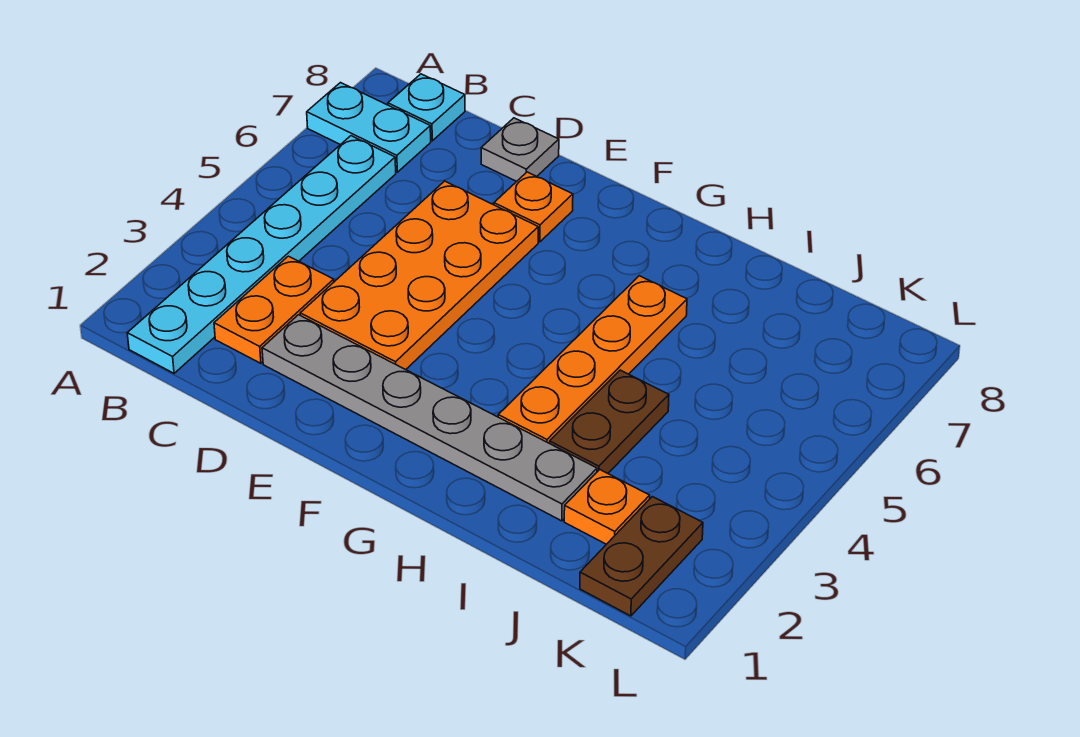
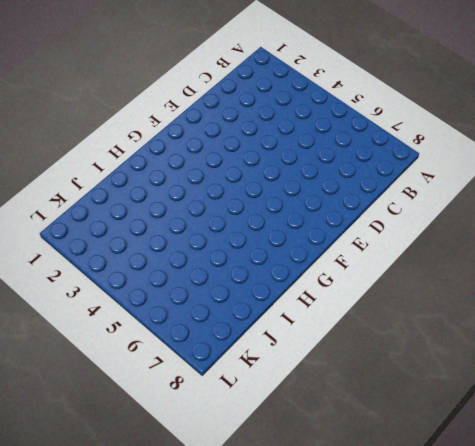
none -> cyan plate A7:B7 level 1
none -> cyan plate B1:B6 level 1
none -> cyan plate B8 level 1

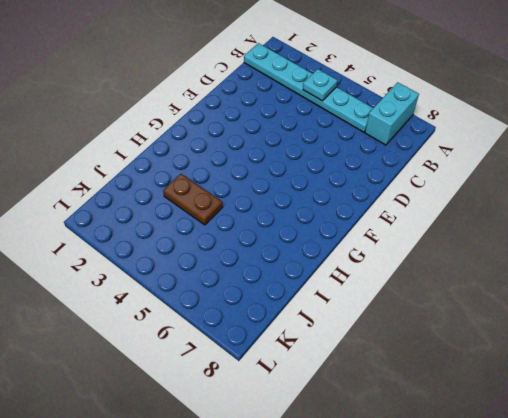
cyan brick A7:B7 level 1 -> cyan plate A7:B7 level 1
cyan plate B4 level 2 -> cyan plate B8 level 1
none -> orange plate C2:C3 level 1
none -> grey plate D2:I2 level 1
none -> orange plate D3:E6 level 1

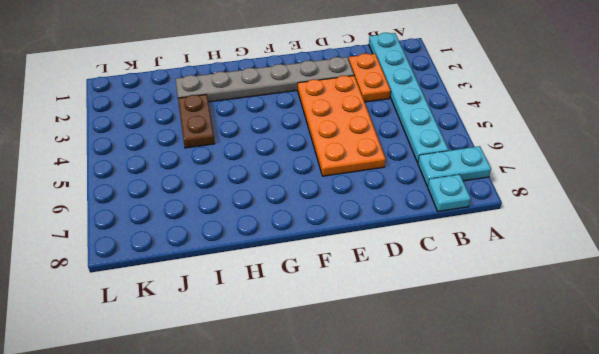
none -> grey plate D8 level 1
none -> orange plate E7 level 1
none -> orange plate H3:H6 level 1

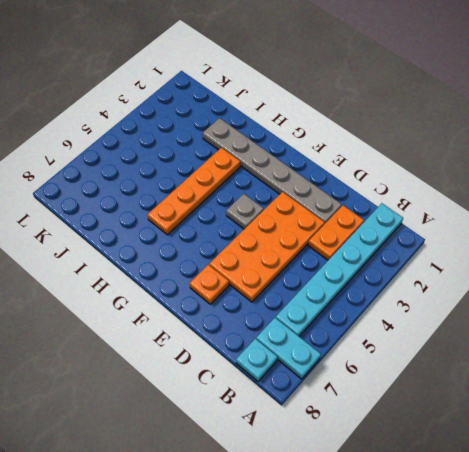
grey plate F4 level 1 -> grey plate D8 level 1
none -> brown plate I3:I4 level 1
none -> orange plate J2 level 1
none -> brown plate K1:K2 level 1

